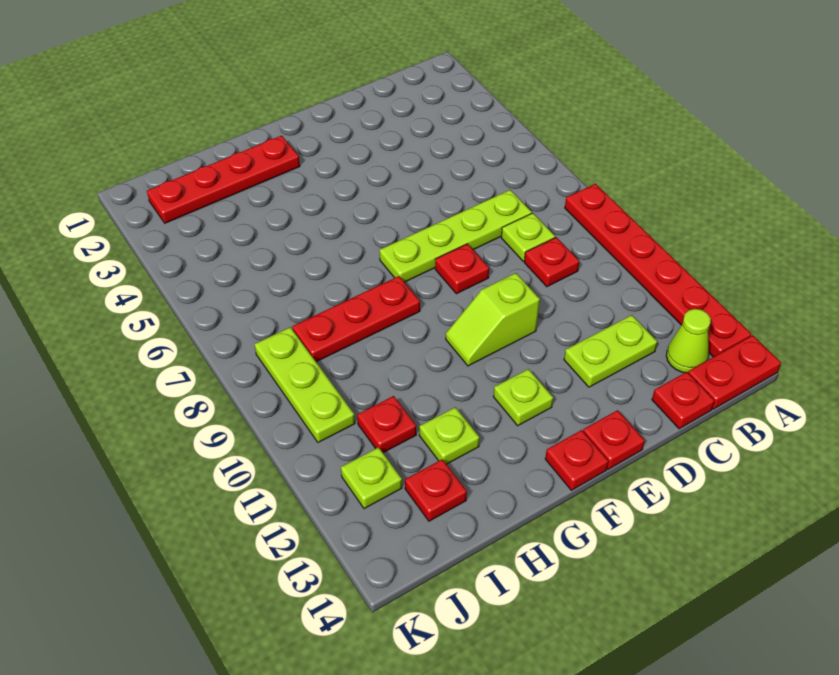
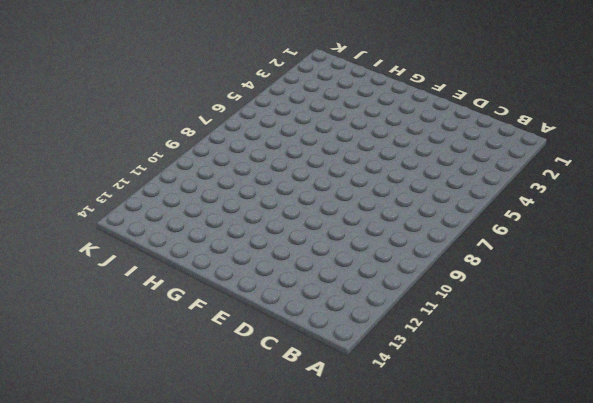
none -> red plate A8:A13 level 1
none -> red plate A14:B14 level 1
none -> lime cone B13 level 1

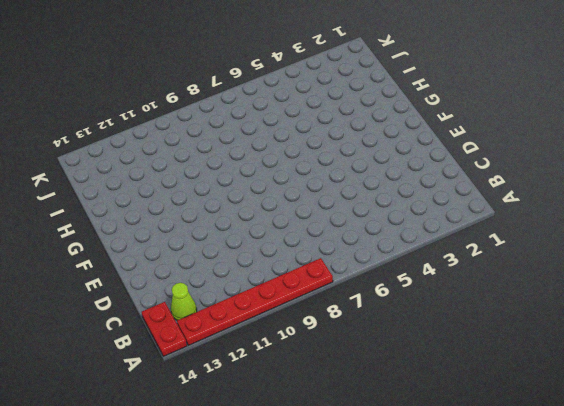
none -> lime plate C7:F7 level 1
none -> lime plate C8 level 1
none -> red plate C9 level 1

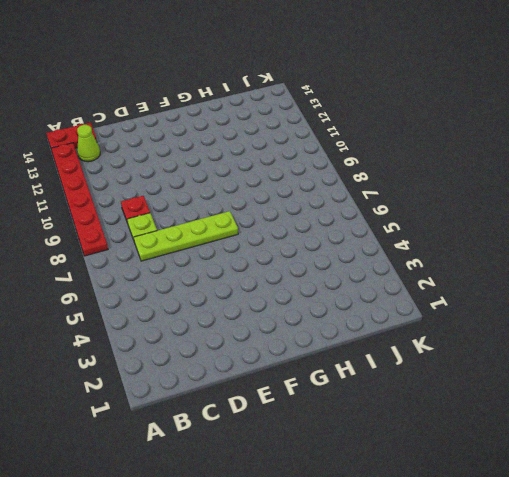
none -> lime plate C12:D12 level 1
none -> red plate C14 level 1
none -> red plate E8 level 1

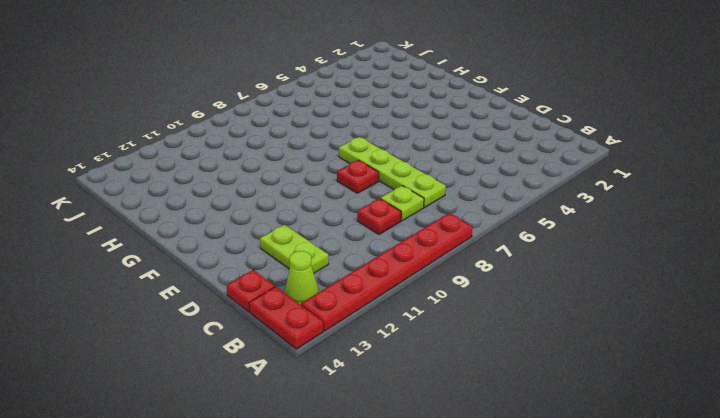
none -> lime slope E10:F10 level 1 top E
none -> red plate E14 level 1
none -> lime plate F12 level 1

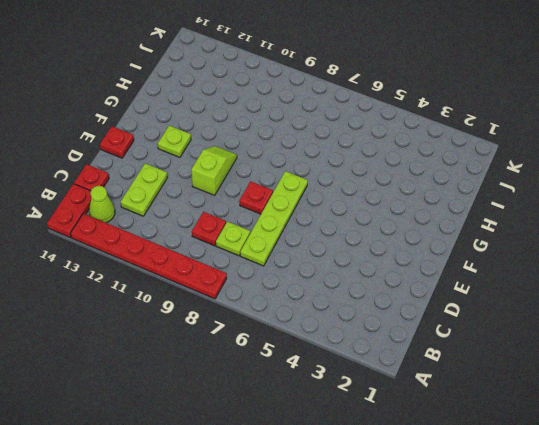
none -> red plate F14 level 1
none -> red plate G2:J2 level 1
none -> red plate G8:I8 level 1

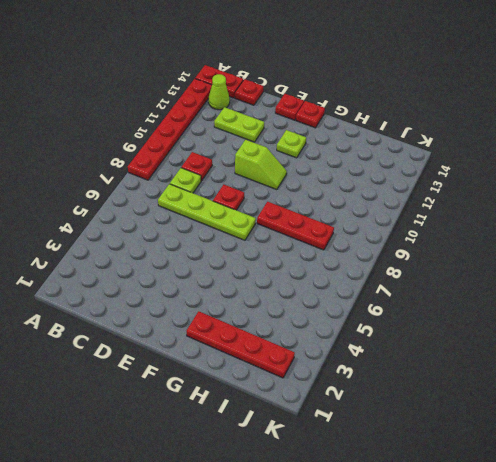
none -> lime plate H12 level 1
none -> red plate I11 level 1
none -> red plate I13 level 1

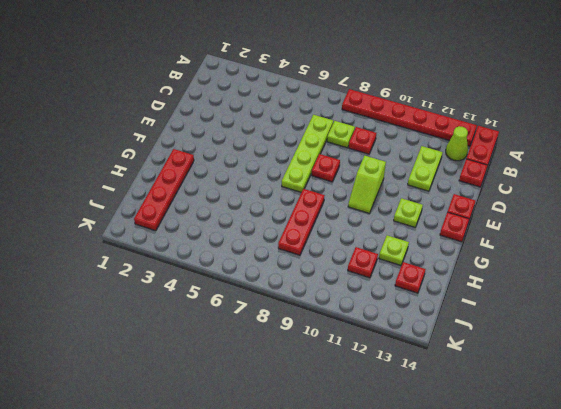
none -> lime plate J8:J10 level 1
none -> lime plate J12 level 1

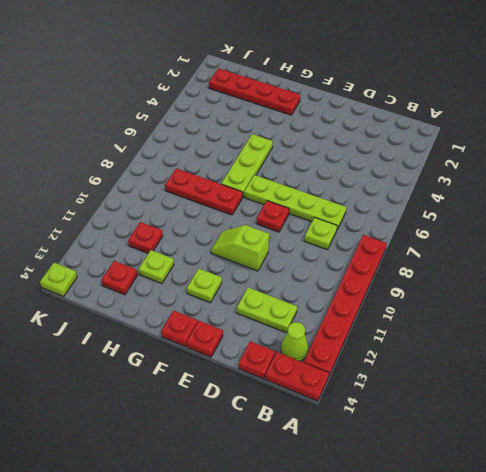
lime plate G5:G7 level 1 -> lime plate J8:J10 level 1
lime plate K14 level 1 -> lime plate J12 level 1
none -> red plate C9 level 1

